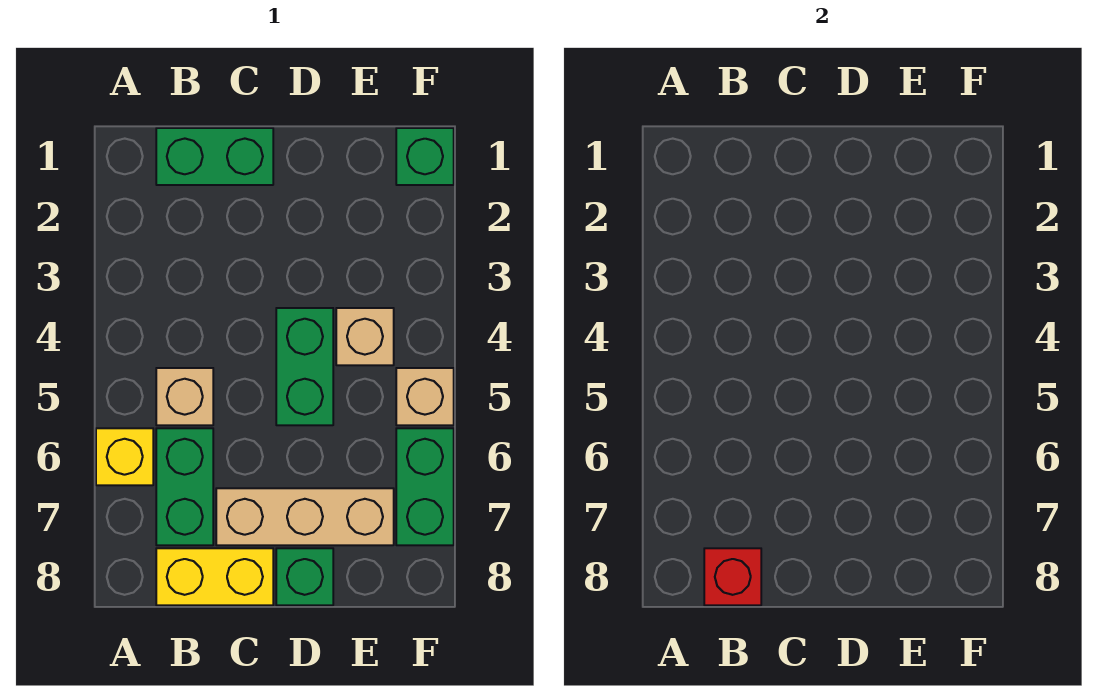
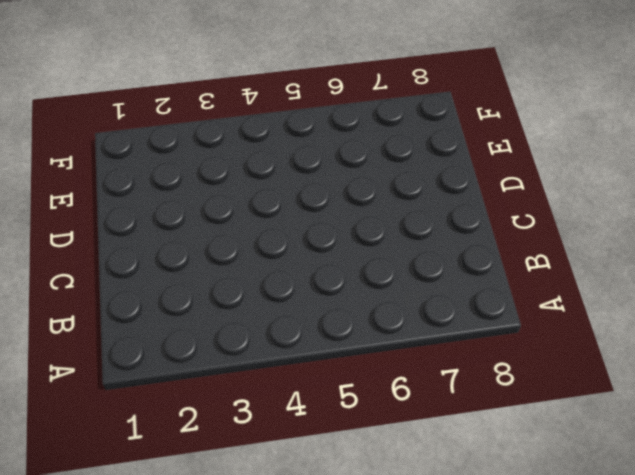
none -> yellow brick A6 level 1
none -> green brick B1:C1 level 1
none -> tan brick B5 level 1

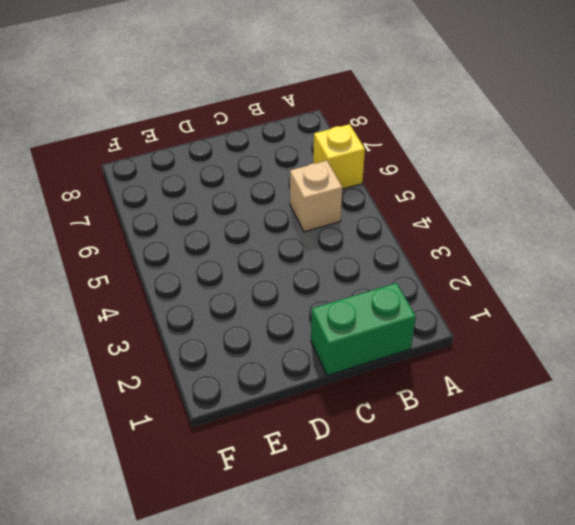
none -> green brick B6:B7 level 1
none -> yellow brick B8:C8 level 1
none -> tan brick C7:E7 level 1

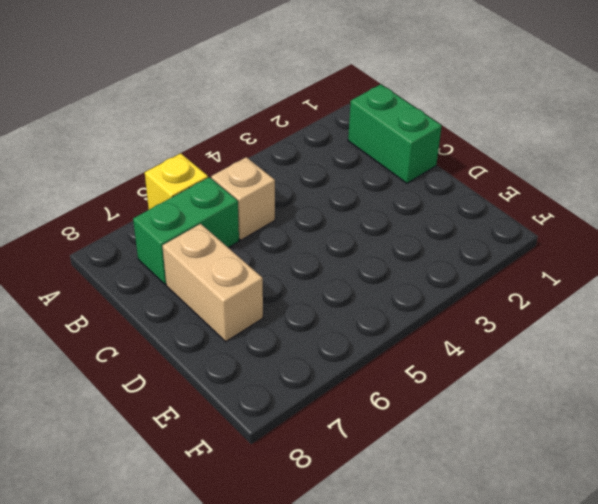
tan brick C7:D7 level 1 -> tan brick C7:E7 level 1
none -> yellow brick B8:C8 level 1
none -> green brick D4:D5 level 1
none -> green brick D8 level 1

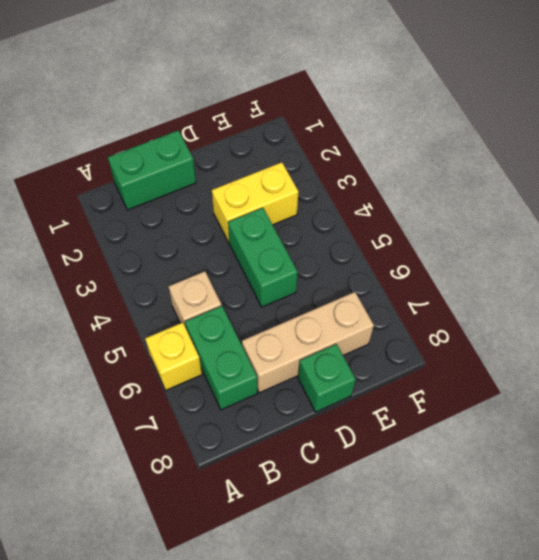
yellow brick D3:E3 level 1 -> yellow brick B8:C8 level 1
none -> tan brick E4 level 1
none -> green brick F1 level 1
none -> tan brick F5 level 1

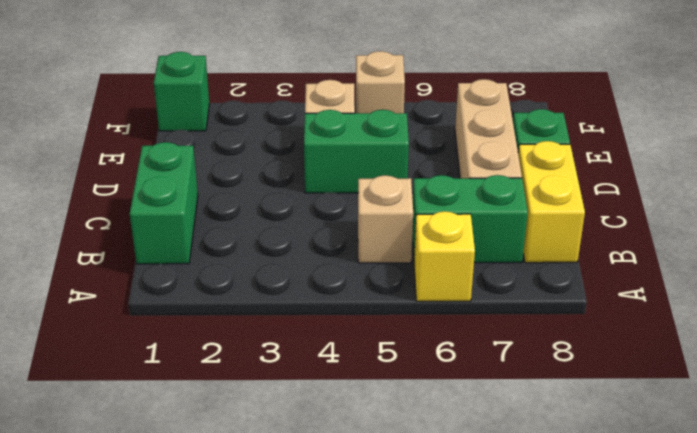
none -> green brick F6:F7 level 1
none -> red brick B8 level 2

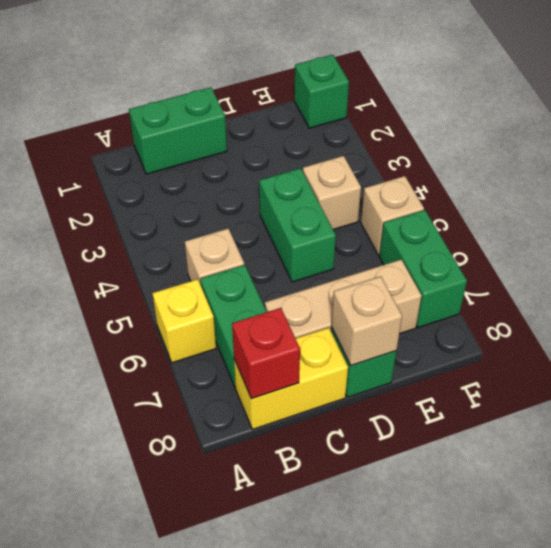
tan brick D8 level 2 -> none

